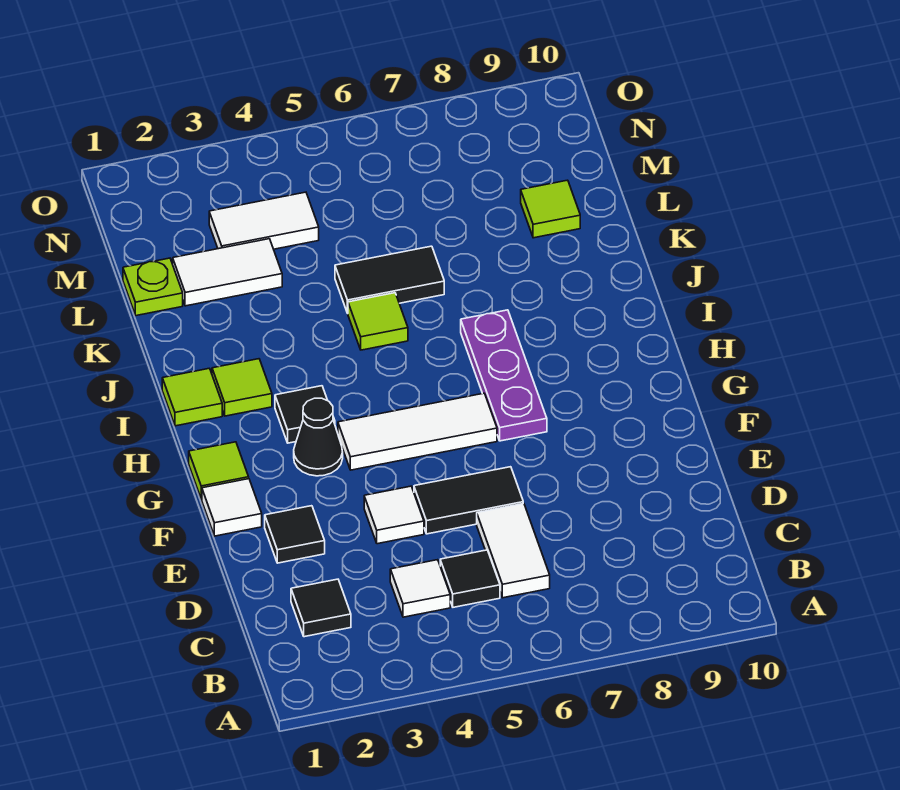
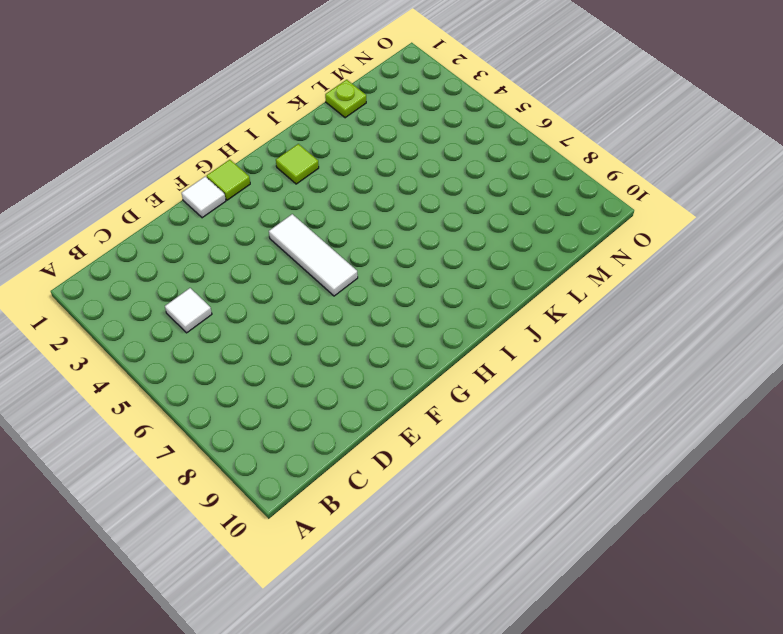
none -> black tile C2 level 1
none -> black tile C5 level 1
none -> white tile C6:D6 level 1

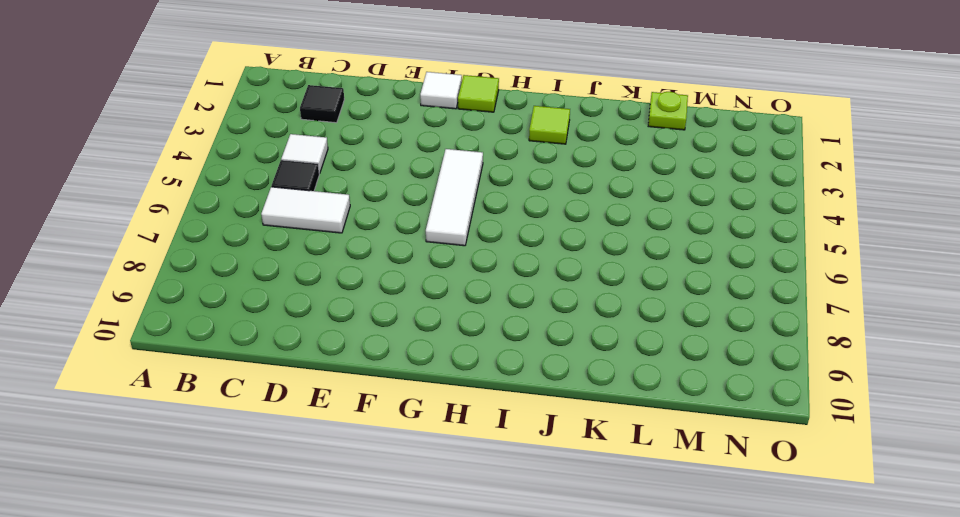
none -> black tile E2 level 1
none -> white tile E4 level 1
none -> black tile E5:E6 level 1

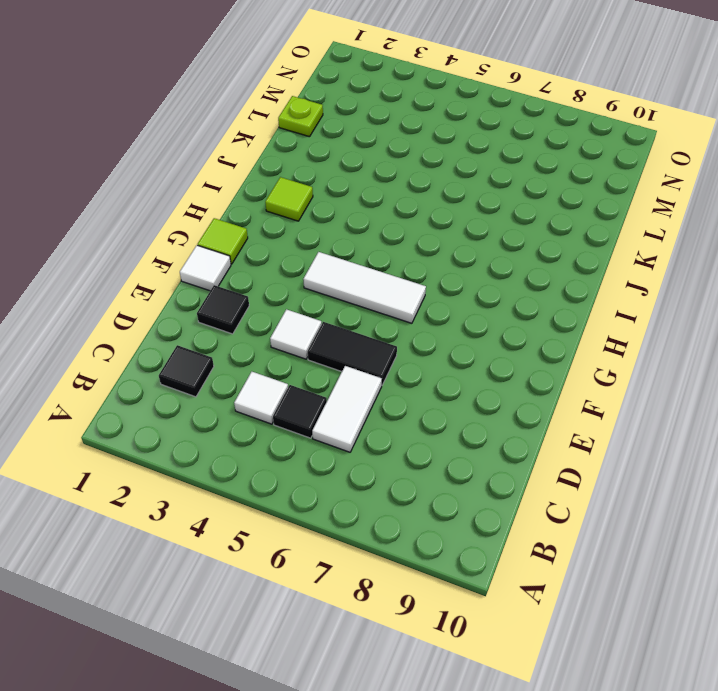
none -> black cone G3 level 1
none -> purple plate G7:I7 level 1
none -> black tile H3 level 1

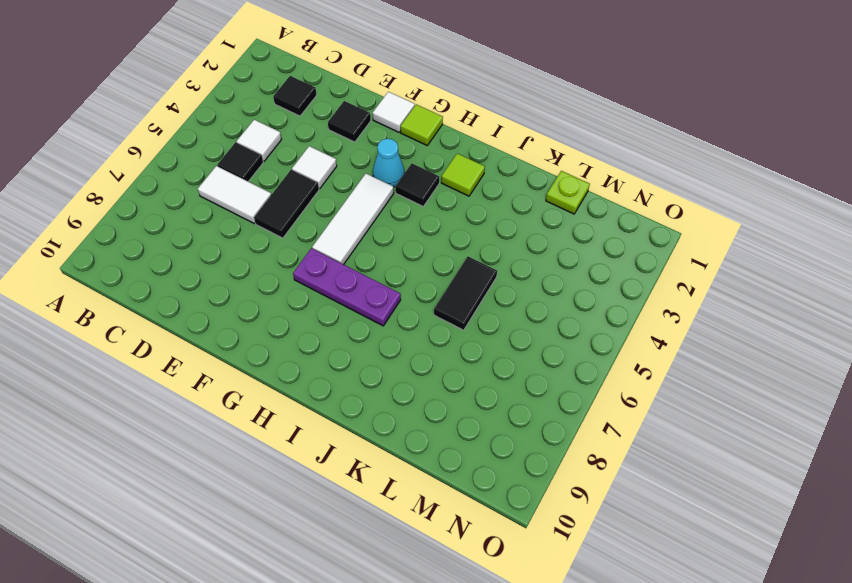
cyan cone G3 level 1 -> black cone G3 level 1
none -> lime tile I1 level 1
none -> lime tile J5 level 1
none -> white tile L2:L3 level 1

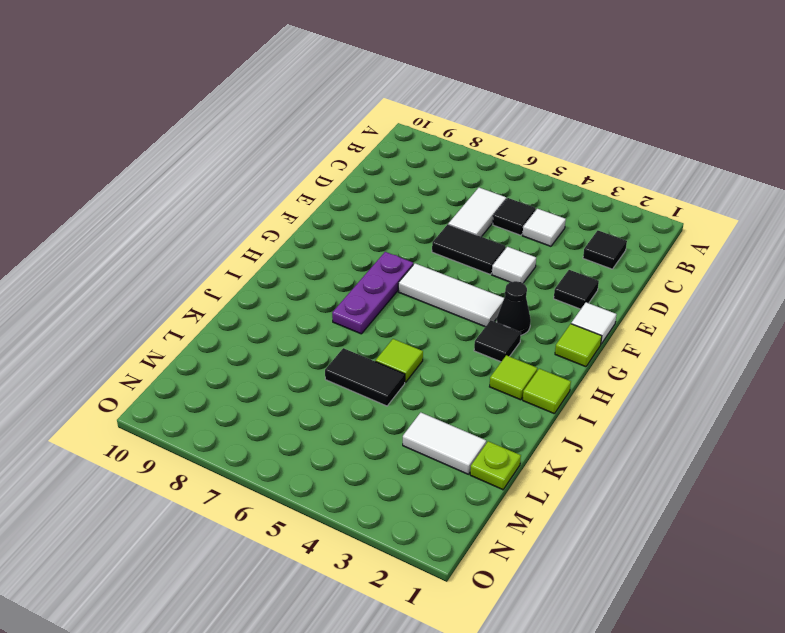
none -> lime tile L9 level 1
none -> white tile M3:M4 level 1

